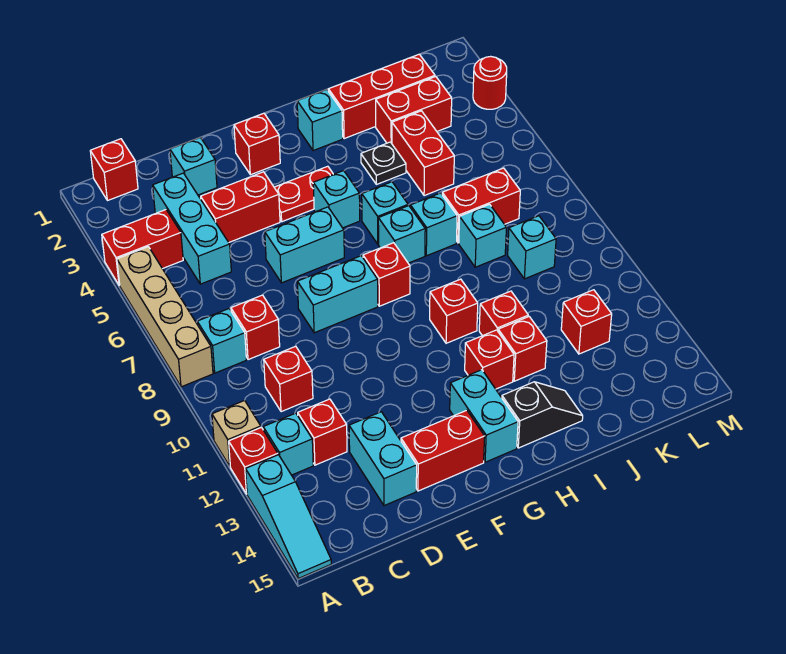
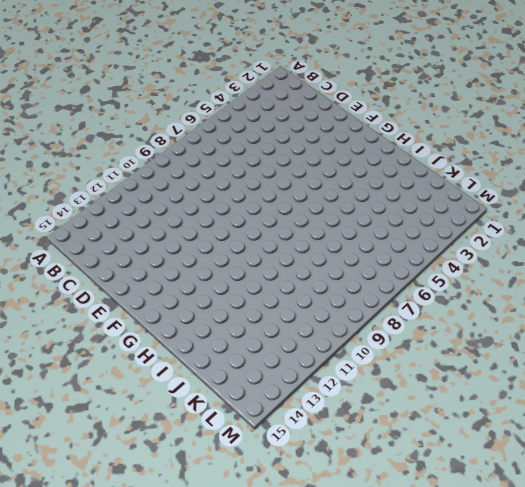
none -> red brick A4:B4 level 1
none -> tan brick A5:A8 level 1
none -> tan brick A11 level 1
none -> red brick A12 level 1

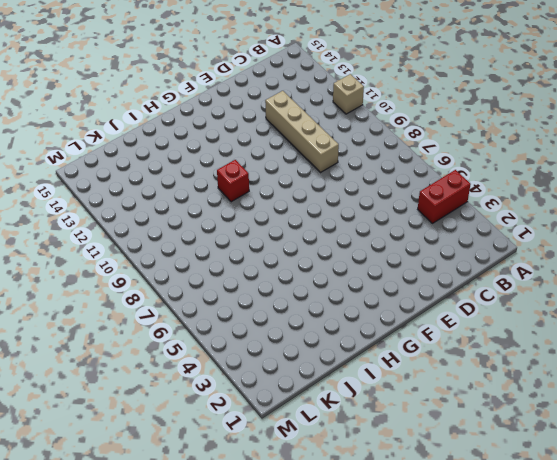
tan brick D9:D12 level 1 -> tan brick A5:A8 level 1
none -> red brick A12 level 1
none -> cyan slope A13:A15 level 1 top 13
none -> red brick B1 level 1
none -> cyan brick B8 level 1

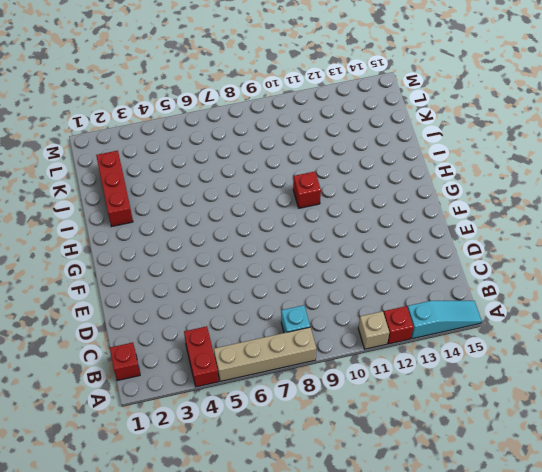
none -> cyan brick B12 level 1
none -> cyan brick C3:C5 level 1
none -> red brick C8 level 1
none -> red brick C10 level 1

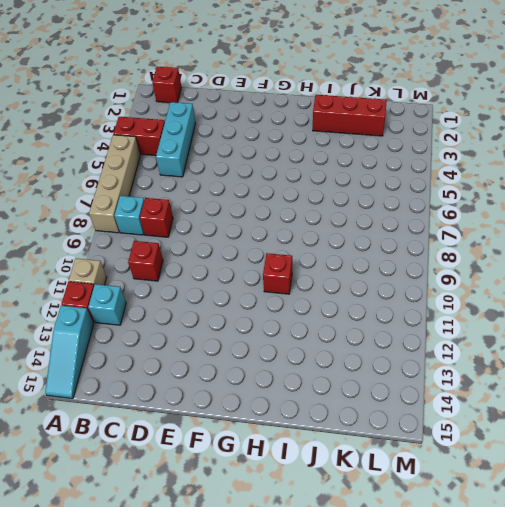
none -> red brick C12 level 1
none -> cyan brick D2 level 1
none -> red brick D4:E4 level 1
none -> cyan brick D13:D14 level 1

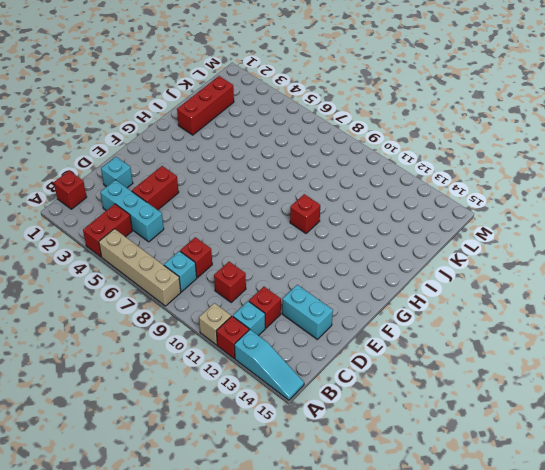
none -> cyan brick E6:F6 level 1
none -> cyan brick E8:F8 level 1
none -> red brick E14:F14 level 1
none -> red brick F2 level 1

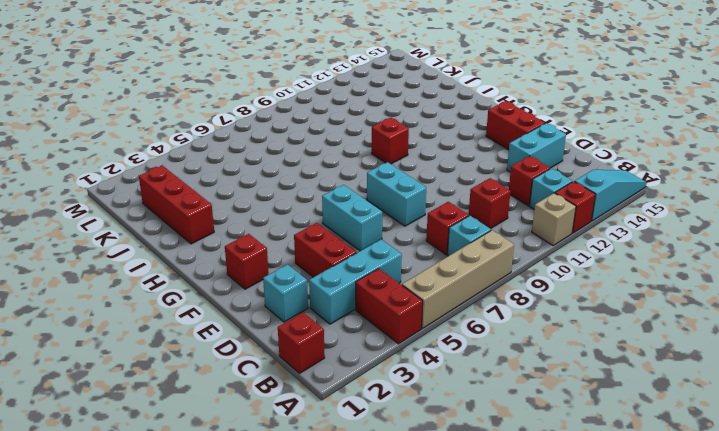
none -> red plate F4:G4 level 1
none -> cyan brick G5 level 1
none -> red brick G8 level 1
none -> cyan brick G13:G14 level 1

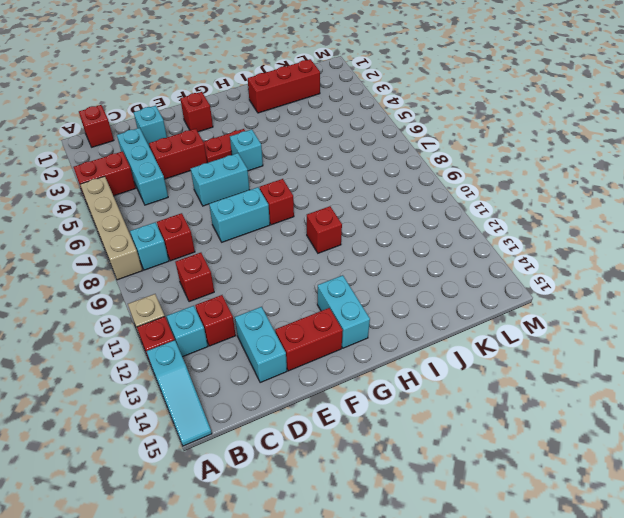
none -> cyan brick H2 level 1
none -> cyan brick H6 level 1
none -> cyan brick H7 level 1
none -> red brick H12 level 1

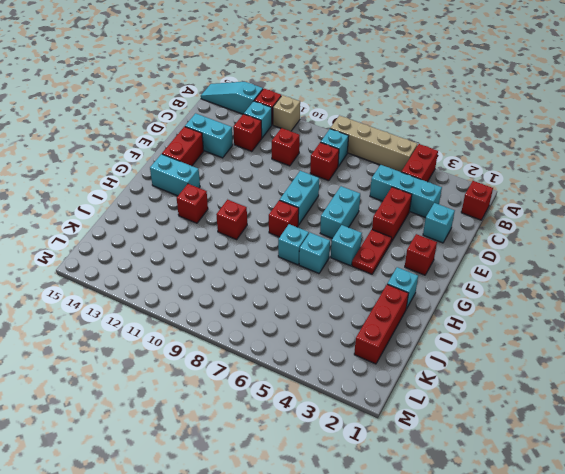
none -> black slope H14:I14 level 1 top H
none -> black plate I4 level 1
none -> cyan brick I7 level 1
none -> red brick I11 level 1

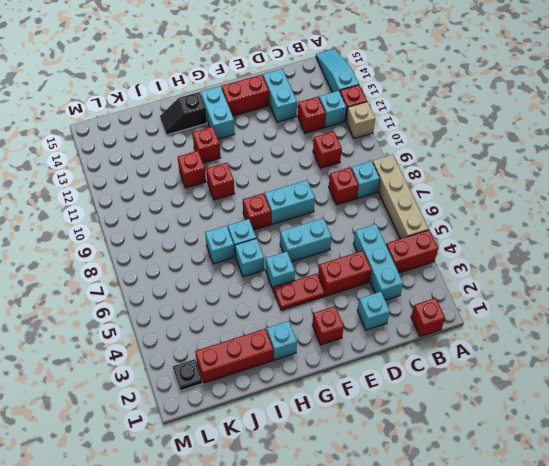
black plate L2 level 1 -> black plate I4 level 1
none -> red brick I12 level 1
none -> red brick J3:K3 level 1
none -> red brick J4:J5 level 1
none -> red brick J7:K7 level 1

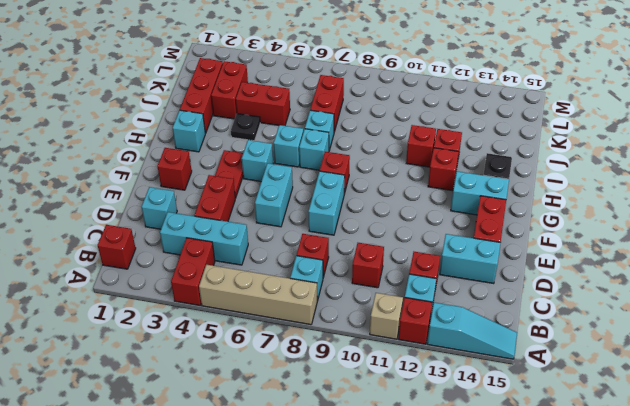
none -> red brick H10 level 1
none -> cyan brick J8 level 1
none -> cyan brick K9 level 1
none -> red brick K12 level 1

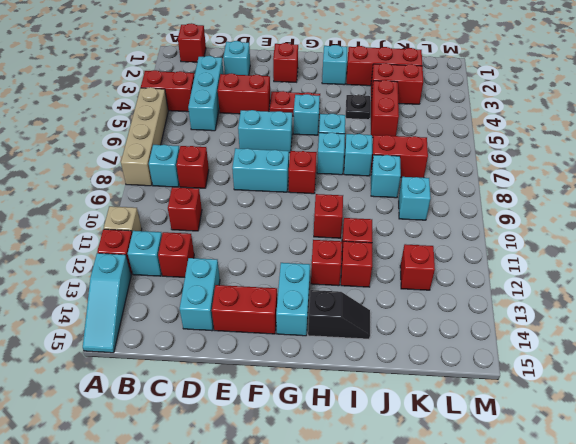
none -> red round brick M3 level 1

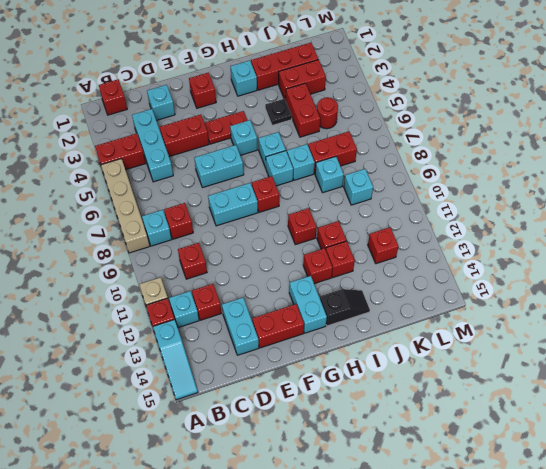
red round brick K5 level 1 -> red round brick M3 level 1

